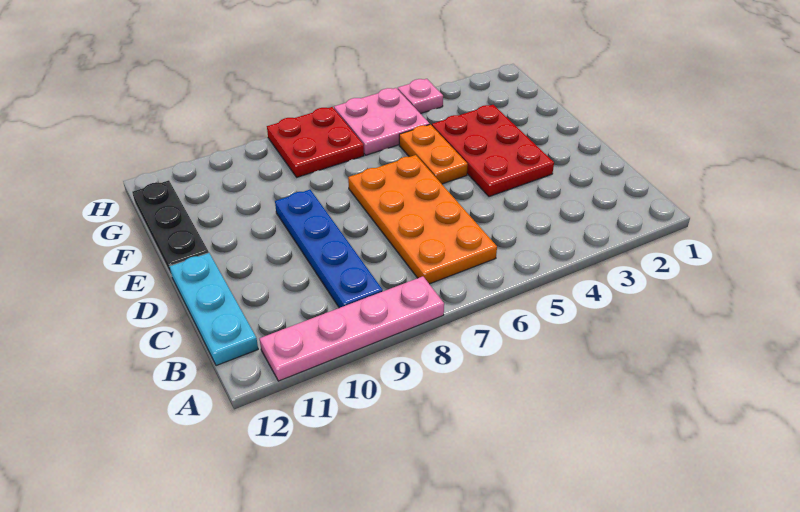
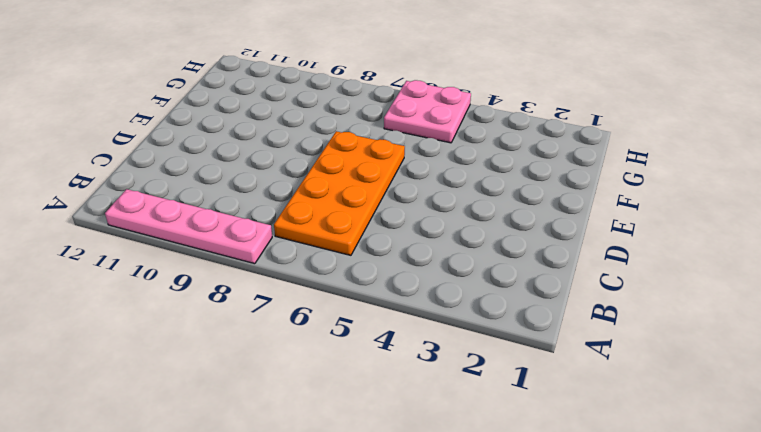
none -> blue plate B9:E9 level 1
none -> cyan plate B12:D12 level 1

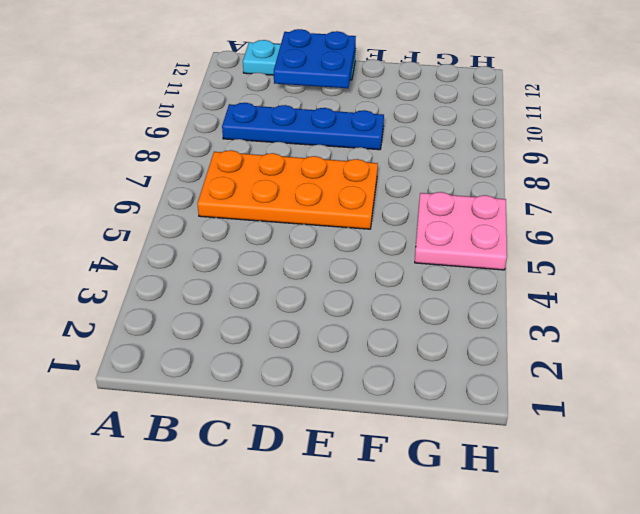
blue plate C11:D12 level 2 -> none
none -> pink plate A8:A11 level 1
none -> red plate D3:F4 level 1

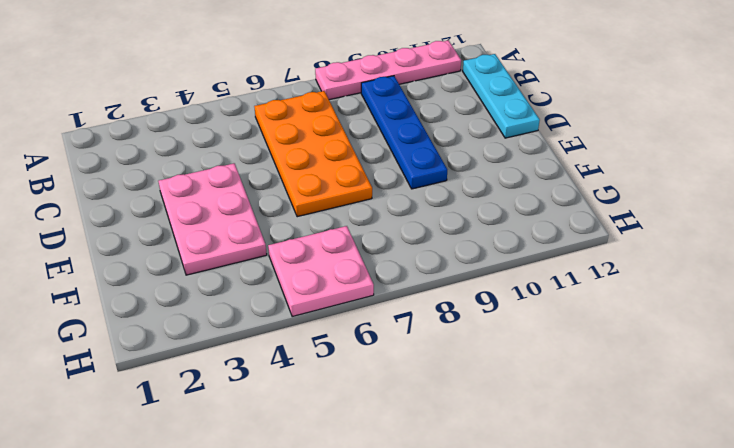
pink plate D3:F4 level 1 -> red plate D3:F4 level 1
none -> orange plate E5:F5 level 1
none -> black plate E12:G12 level 1

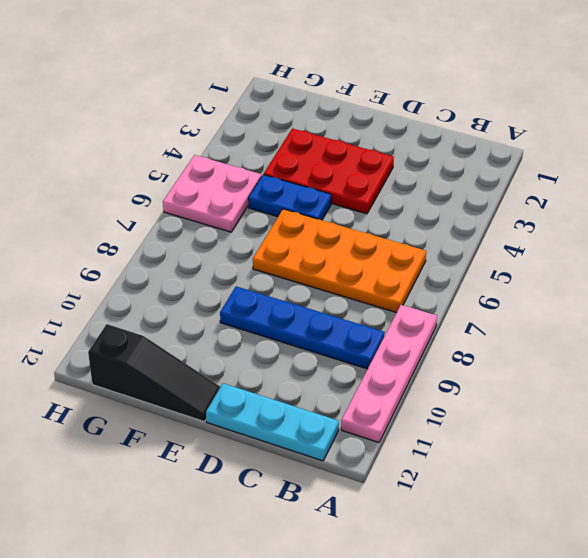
blue plate E5:F5 level 1 -> orange plate E5:F5 level 1
black slope E12:G12 level 1 top G -> black plate E12:G12 level 1
none -> red plate G7:H8 level 1
none -> pink plate H4 level 1

